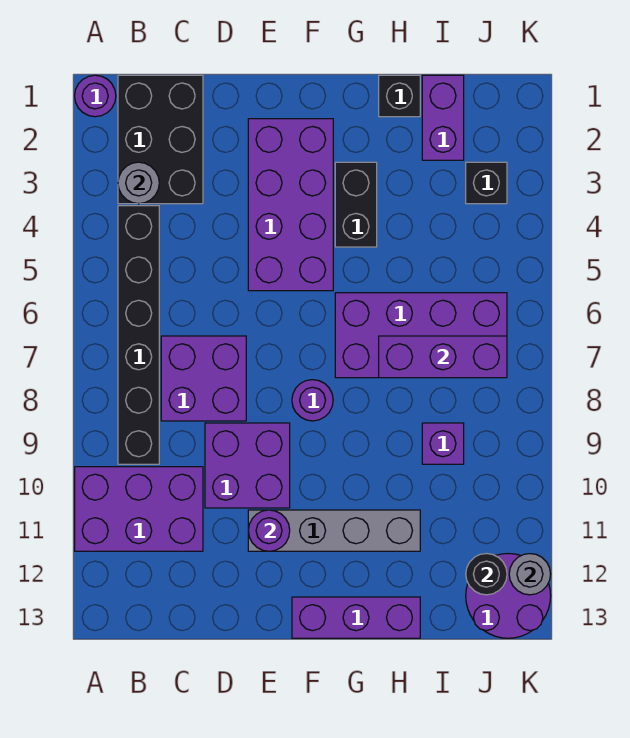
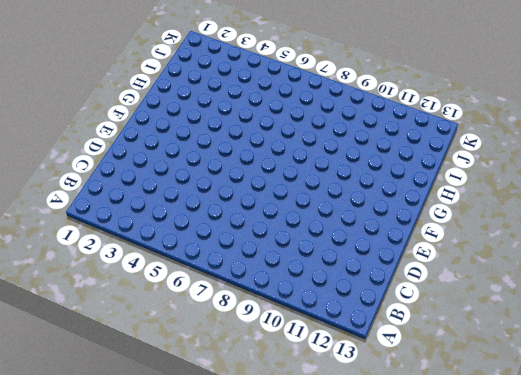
none -> purple round brick A1 level 1
none -> purple brick A10:C11 level 1
none -> black brick B1:C3 level 1

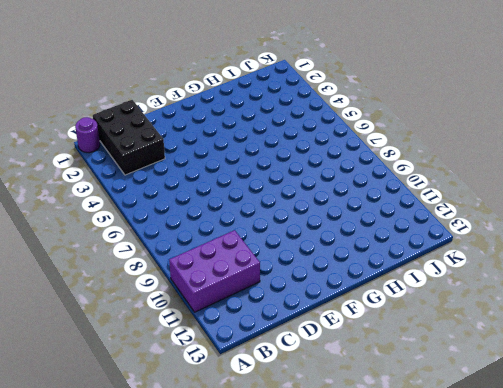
none -> black brick B4:B9 level 1
none -> purple brick C7:D8 level 1
none -> purple brick D9:E10 level 1

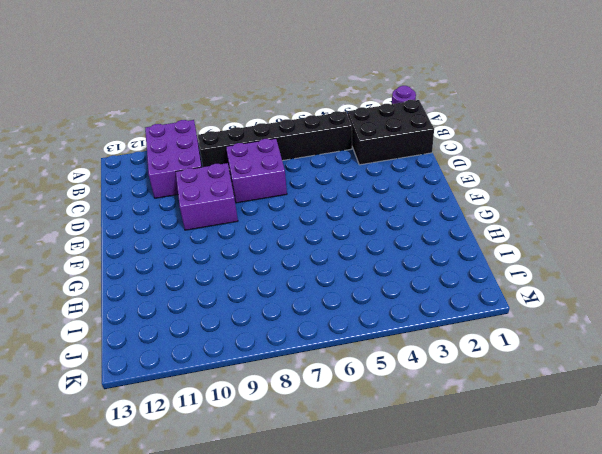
none -> purple brick E2:F5 level 1
none -> grey brick E11:H11 level 1
none -> purple round brick F8 level 1

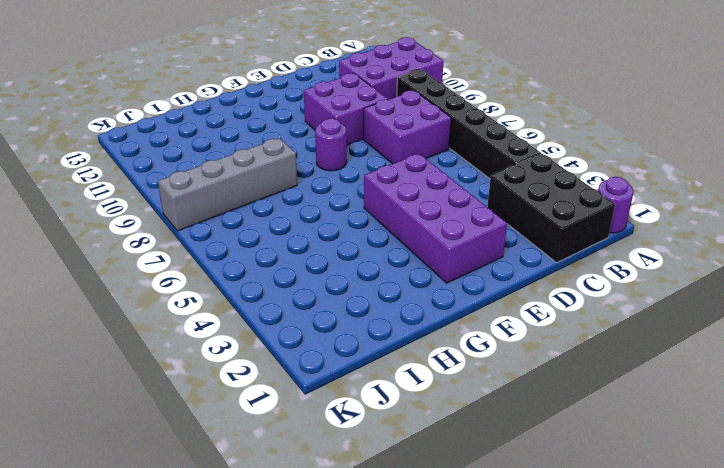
grey brick H8:K8 level 1 -> grey brick E11:H11 level 1
none -> purple brick F13:H13 level 1
none -> black brick G3:G4 level 1
none -> purple brick G6:J7 level 1

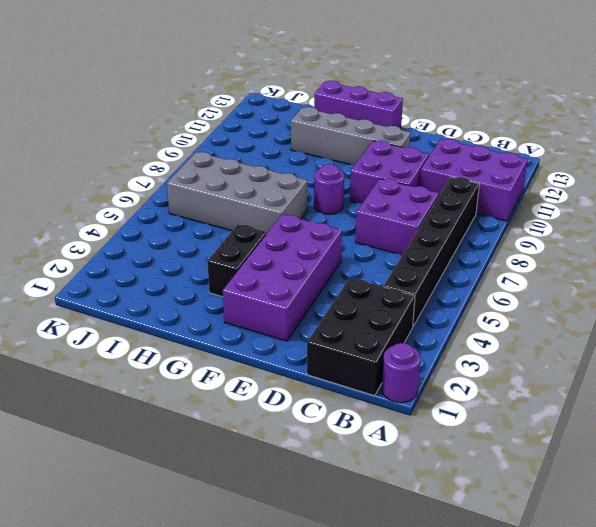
grey brick G6:J7 level 1 -> purple brick G6:J7 level 1
none -> black brick H1 level 1
none -> purple brick I1:I2 level 1
none -> purple brick I9 level 1

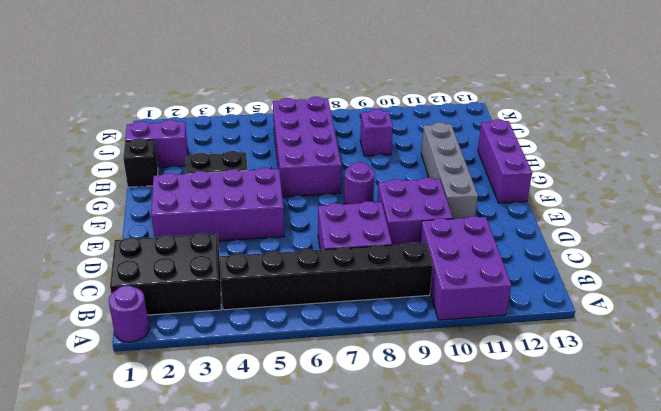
none -> black brick J3 level 1
none -> purple round brick J12:K13 level 1
none -> grey round brick B3 level 2

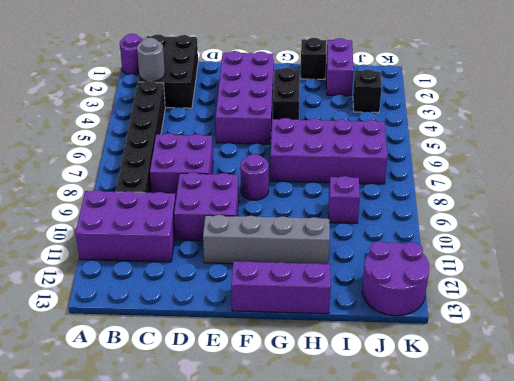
none -> purple round brick E11 level 2
none -> purple brick H7:J7 level 2
none -> black round brick J12 level 2

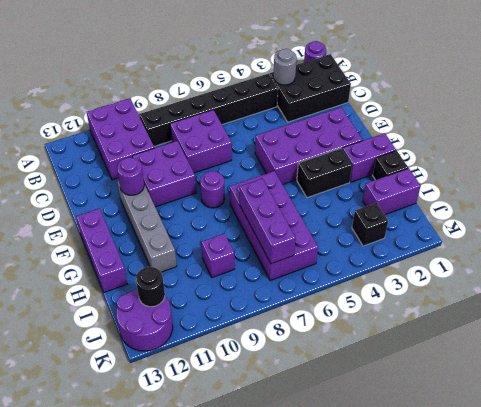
purple brick G1:G2 level 1 -> none
none -> grey round brick K12 level 2

